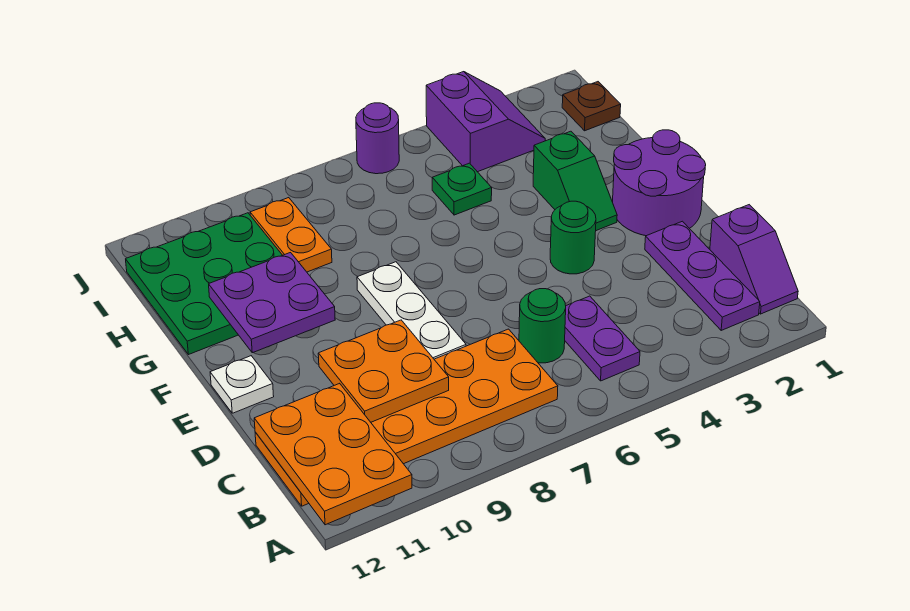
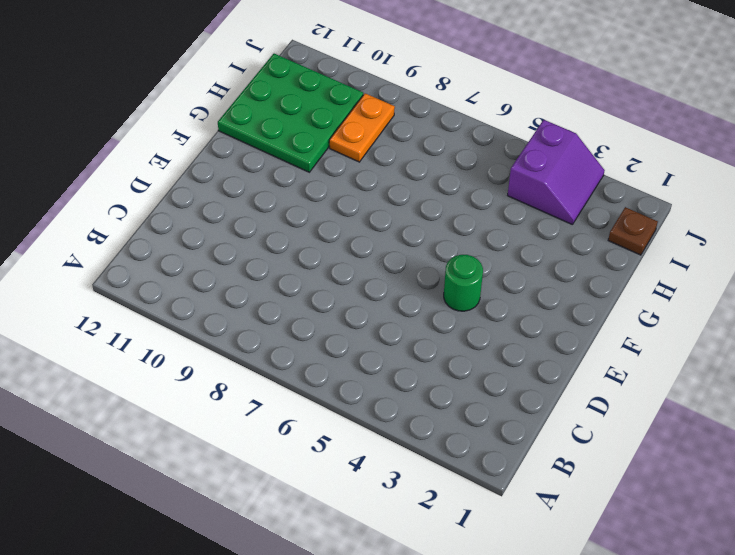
none -> purple slope B1:C1 level 1 top C
none -> purple plate B2:D2 level 1
none -> purple plate B5:C5 level 1

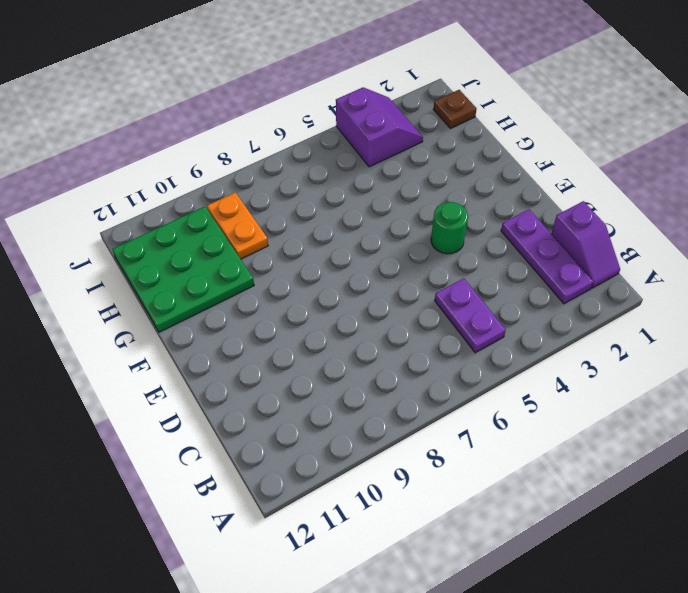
none -> orange plate B7:C12 level 1
none -> green round brick C6 level 1
none -> white plate D8:F8 level 1

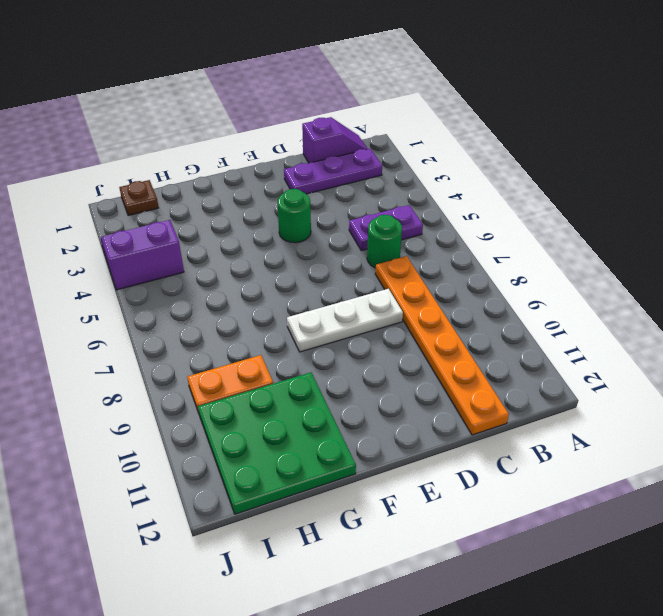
orange plate C7:C12 level 1 -> orange plate B7:C12 level 1
none -> purple round brick E1:F2 level 1
none -> white plate E12 level 1
none -> green slope F3:G3 level 1 top G

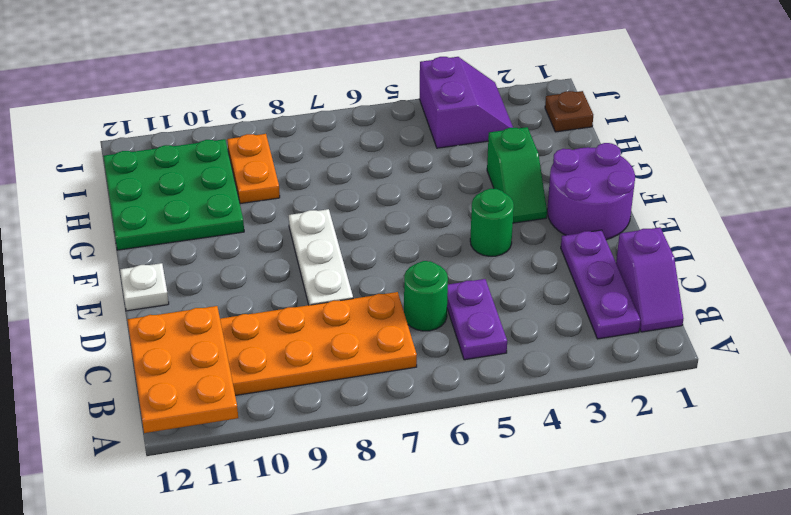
none -> green plate H5 level 1
none -> purple round brick J6 level 1
none -> orange plate C9:D10 level 2

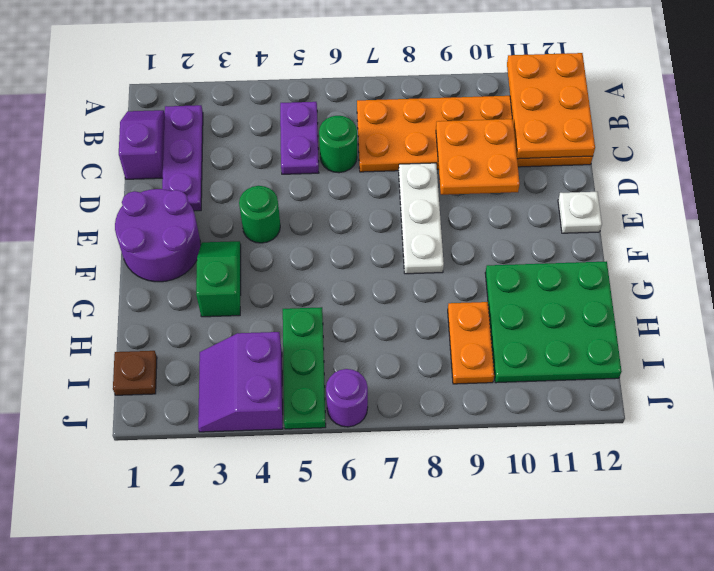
green plate H5:J5 level 1 -> green plate H5 level 1
none -> purple plate F10:G11 level 2

